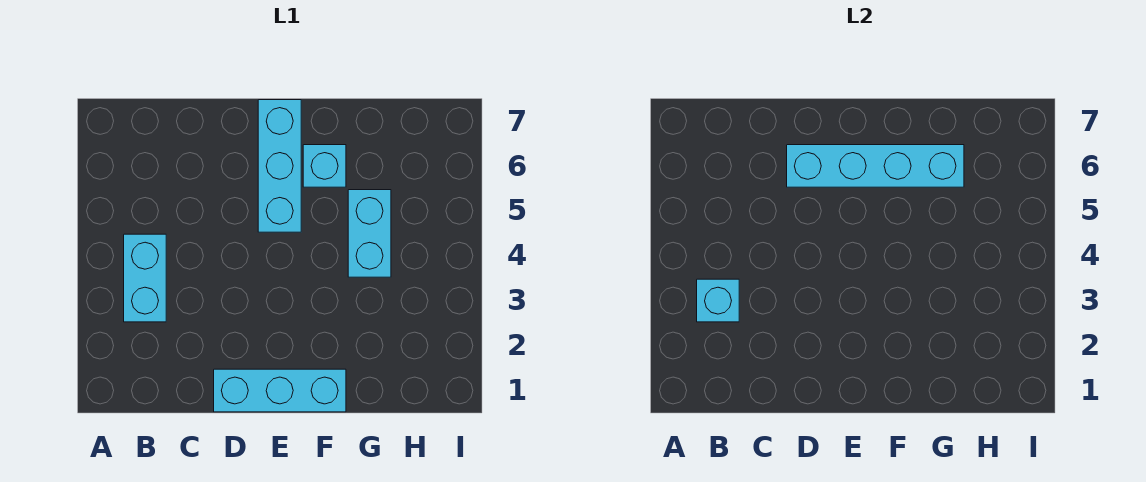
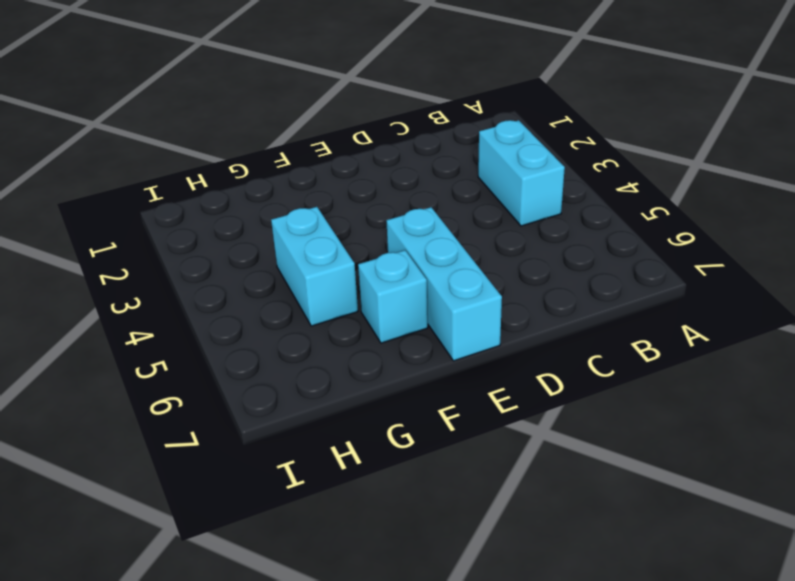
none -> cyan brick D1:F1 level 1
none -> cyan brick B3 level 2

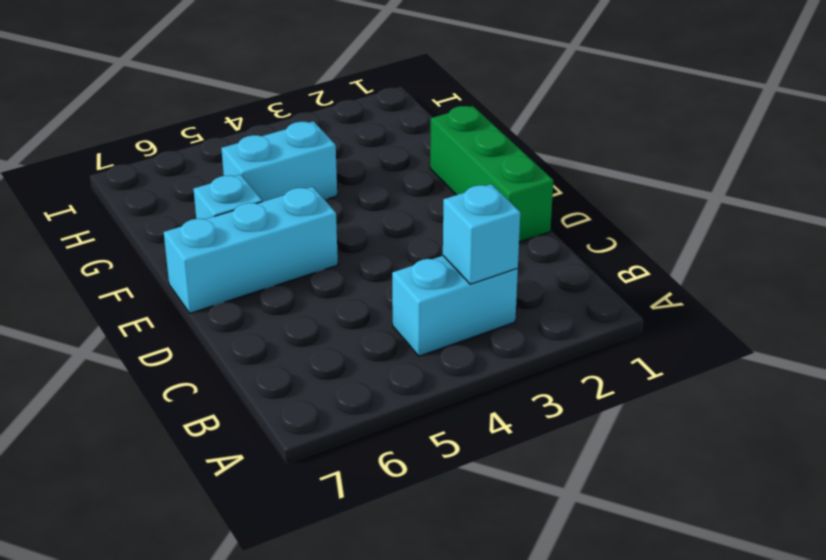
green brick D1:F1 level 1 -> cyan brick D1:F1 level 1
none -> cyan brick D6:G6 level 2

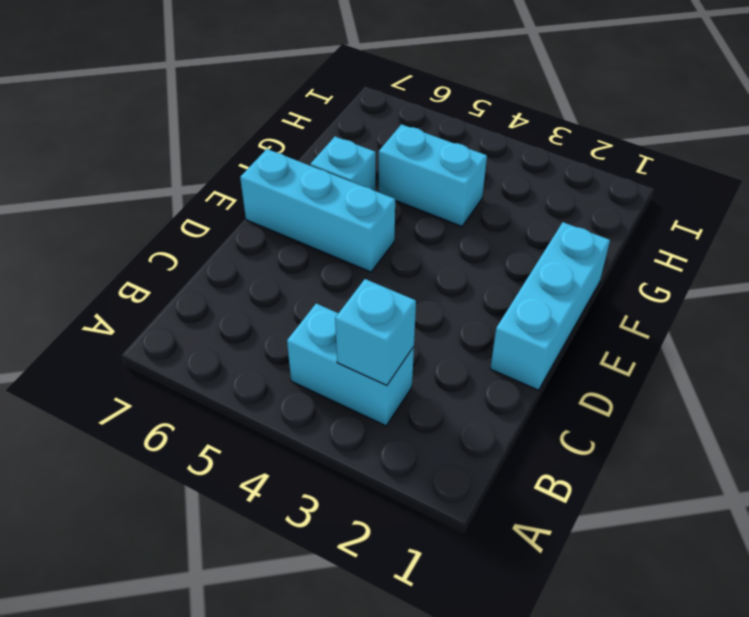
none -> cyan brick D6:G6 level 2

